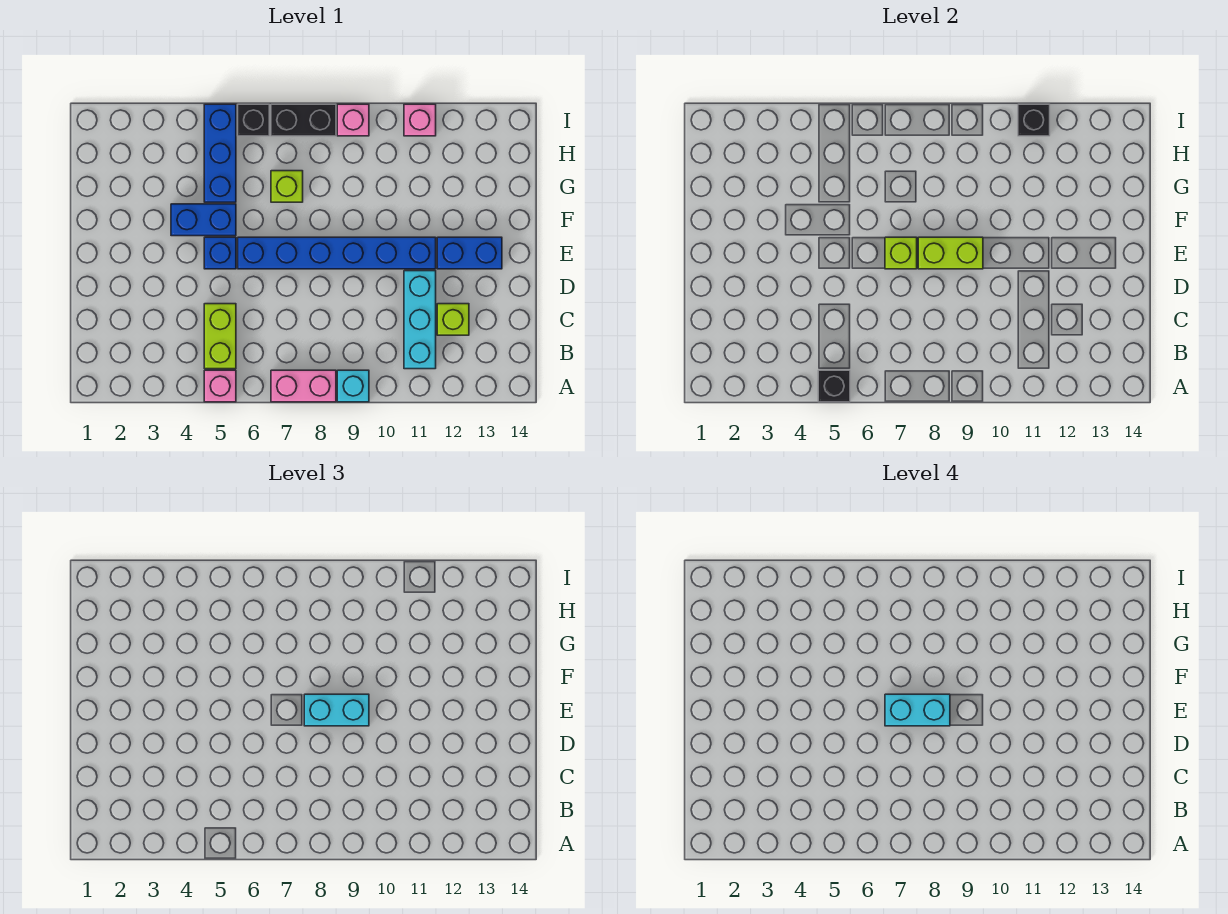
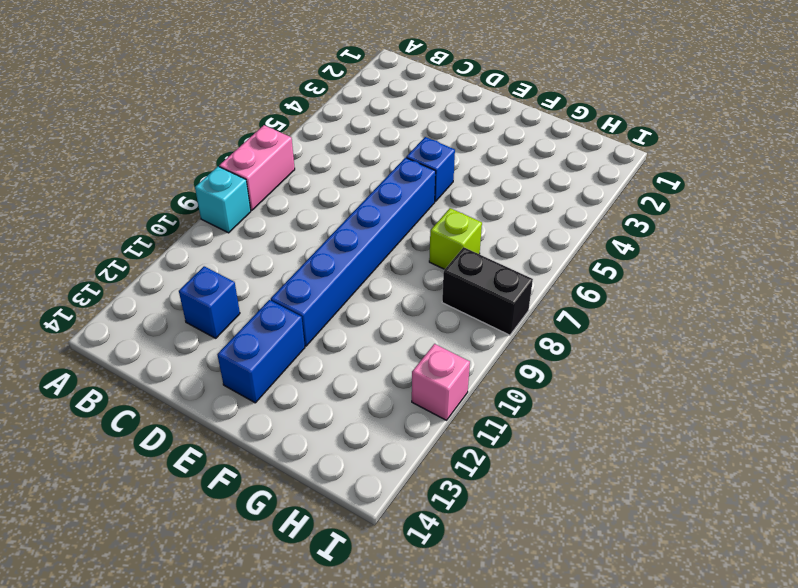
blue brick C12 level 1 -> lime brick C12 level 1
black brick H8:I8 level 1 -> black brick I7:I8 level 1
none -> pink brick A5 level 1
none -> lime brick B5:C5 level 1
none -> cyan brick B11:D11 level 1

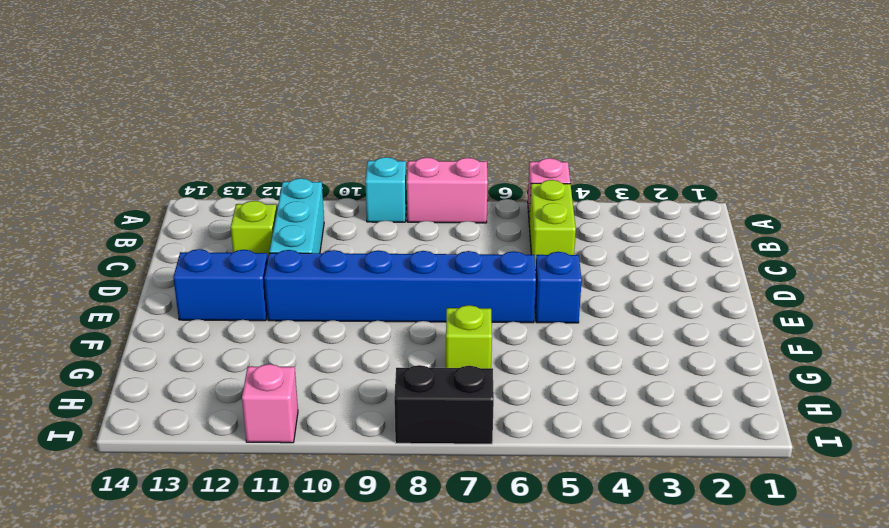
none -> blue brick F4:F5 level 1
none -> blue brick G5:I5 level 1
none -> black brick I6 level 1

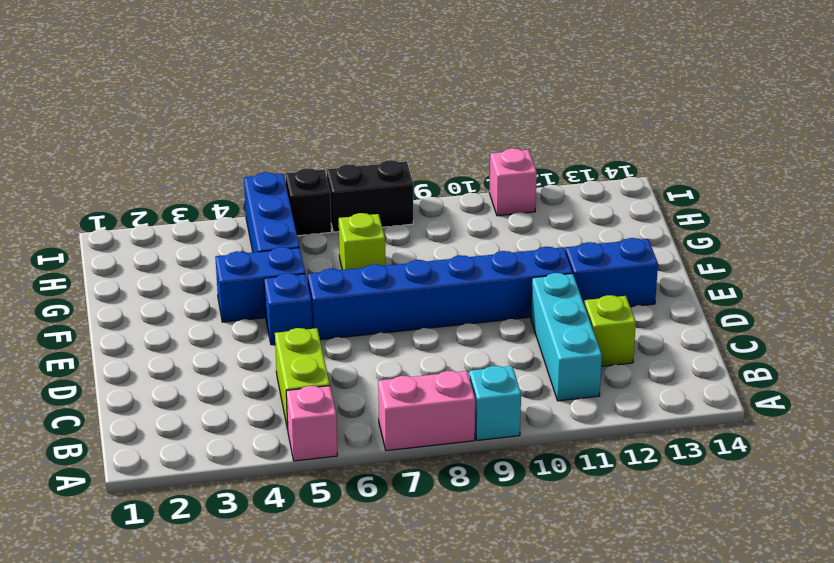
none -> pink brick I9 level 1
none -> black brick A5 level 2
none -> lime brick E7 level 2

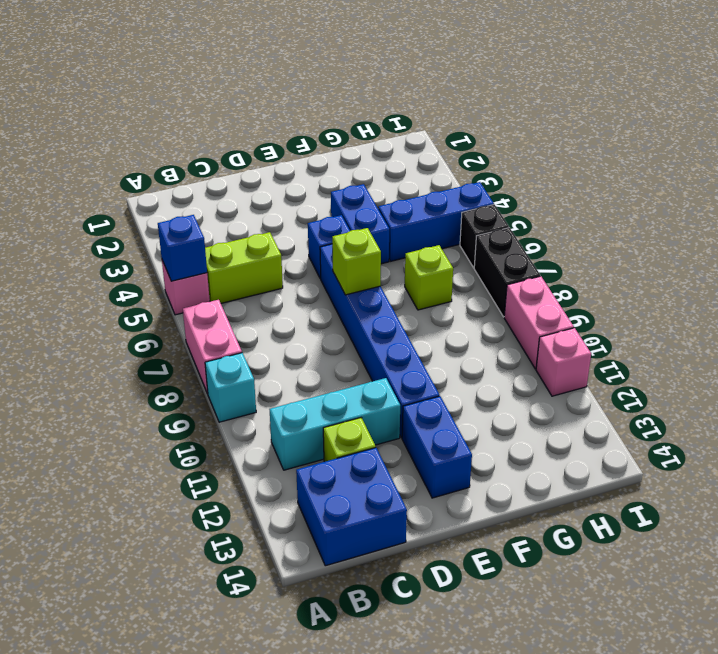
blue brick A5 level 2 -> black brick A5 level 2
blue brick B13:C14 level 1 -> none
pink brick I9:I10 level 1 -> pink brick I9 level 1
none -> lime brick E8:E9 level 2
none -> black brick I11 level 2
none -> cyan brick E8:E9 level 3

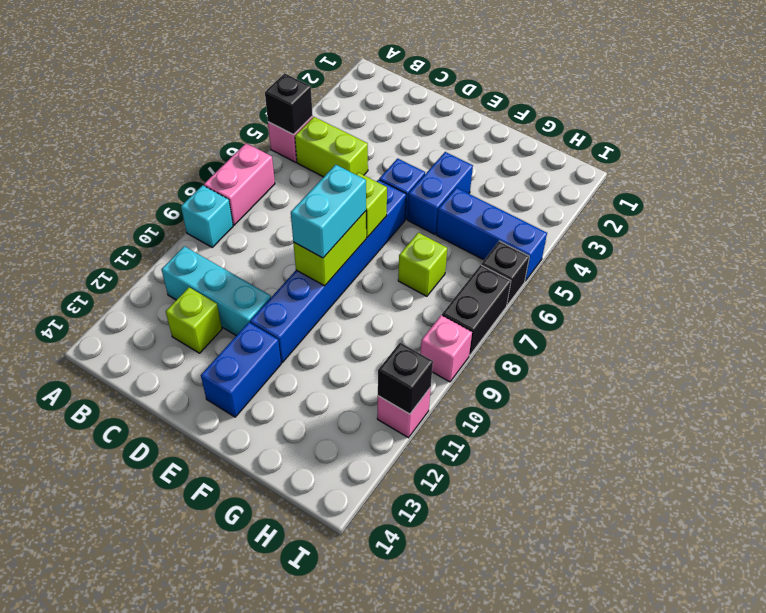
none -> cyan brick E7:E8 level 4

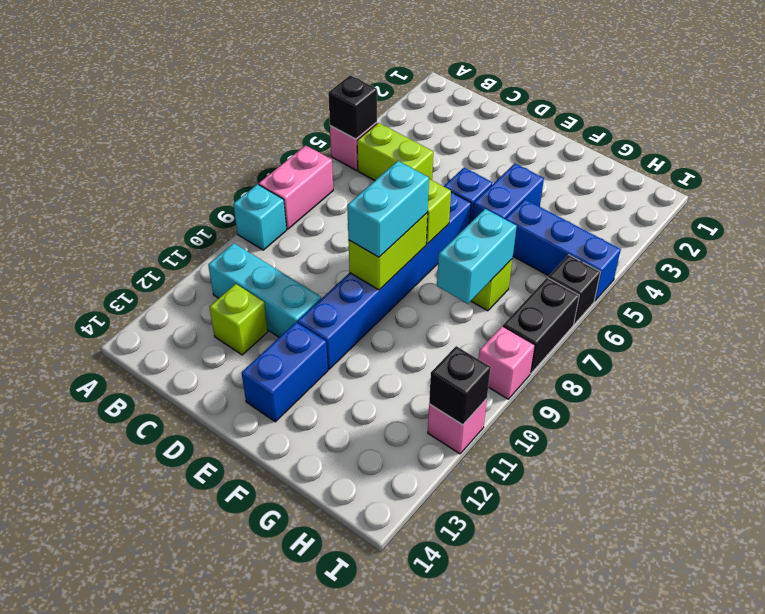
cyan brick G7:G8 level 2 -> cyan brick E7:E8 level 4

